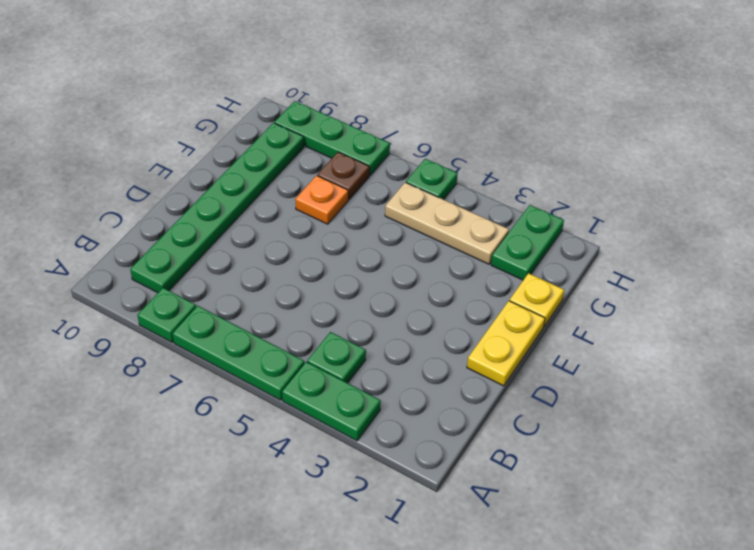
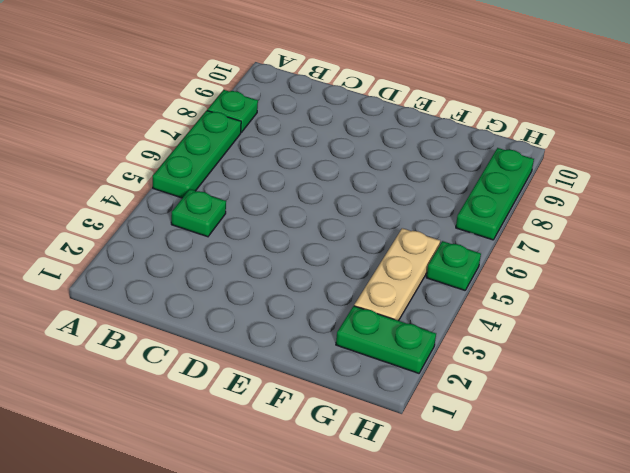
none -> green plate A3:A4 level 1
none -> green plate B9:G9 level 1
none -> yellow plate D1:E1 level 1

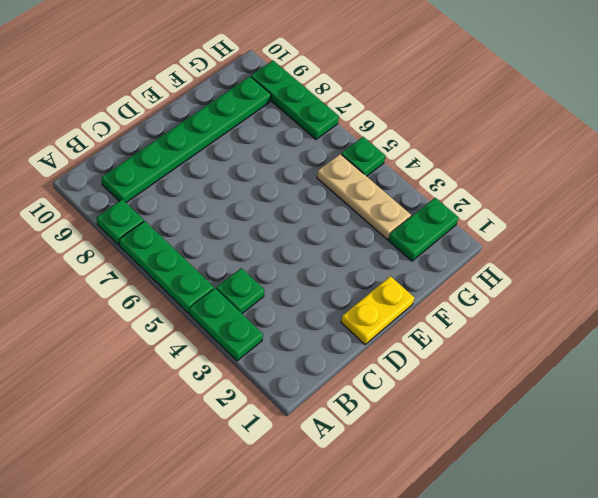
none -> yellow plate F1 level 1
none -> orange plate F7 level 1
none -> brown plate G7 level 1

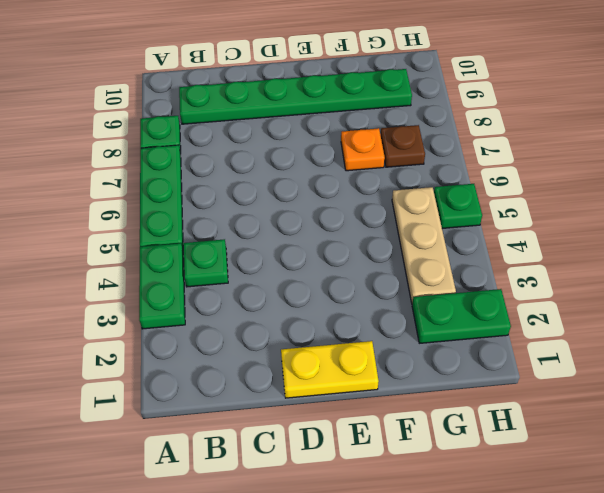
none -> yellow plate F1 level 1
none -> green plate H7:H9 level 1

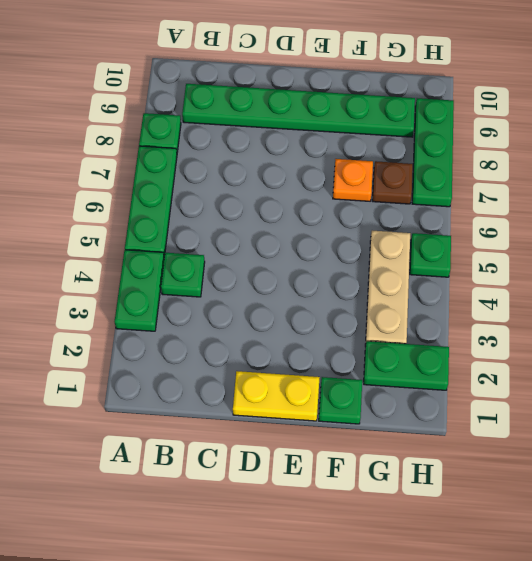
green plate F1 level 1 -> yellow plate F1 level 1

